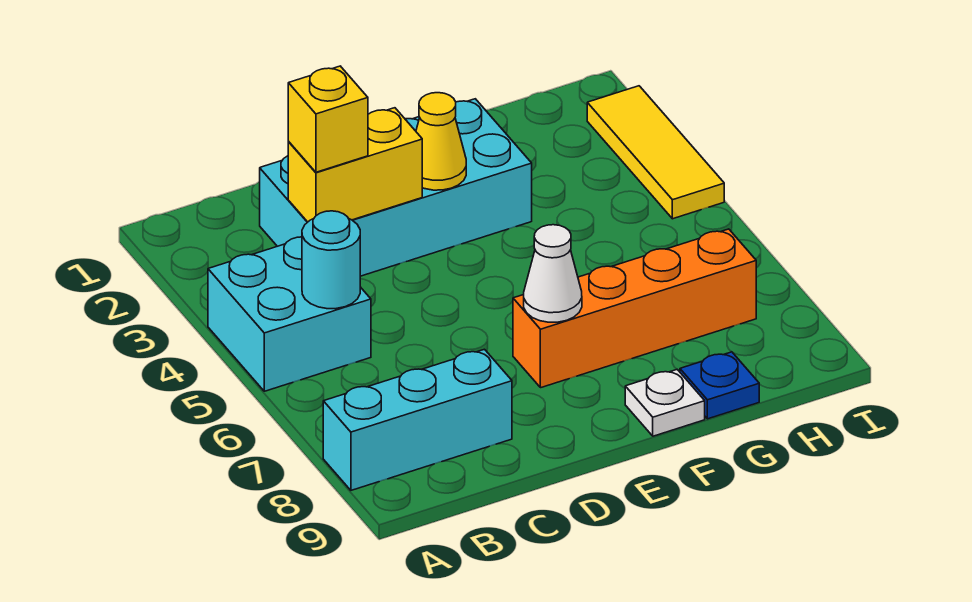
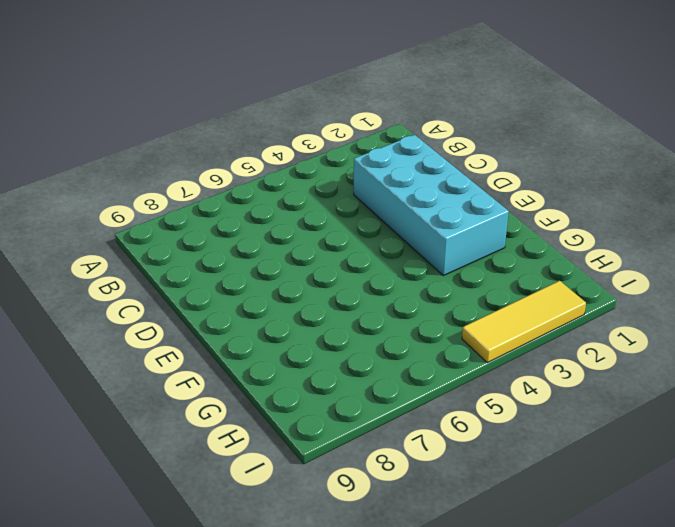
none -> cyan brick A4:B5 level 1
none -> cyan brick A8:C8 level 1
none -> orange brick E7:H7 level 1

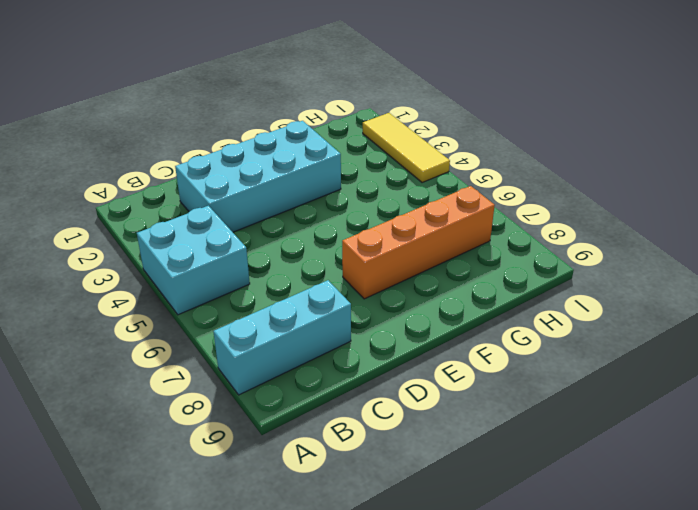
none -> white plate F9 level 1
none -> blue plate G9 level 1
none -> cyan round brick B5 level 2

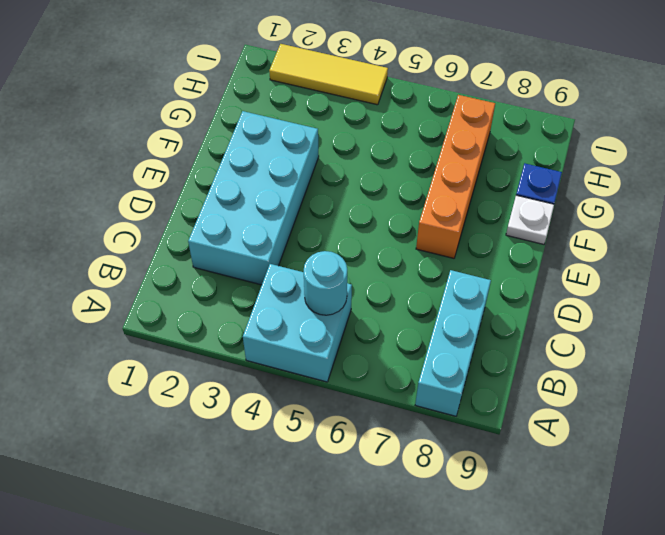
none -> yellow brick C3:D3 level 2
none -> yellow cone E3 level 2
none -> white cone E7 level 2

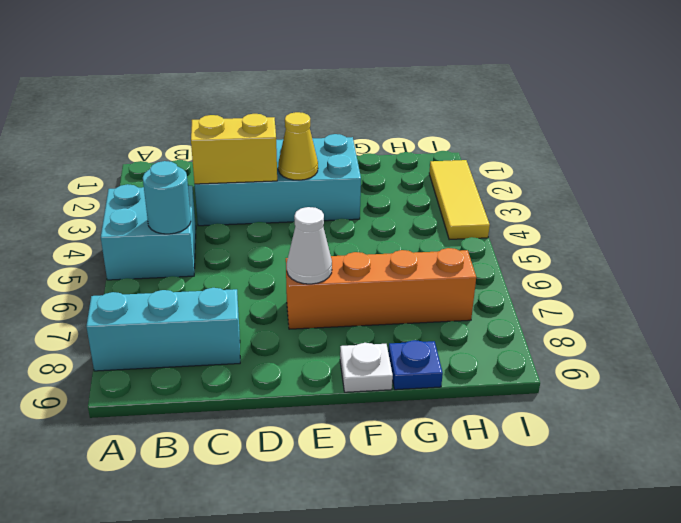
none -> yellow brick C3 level 3

